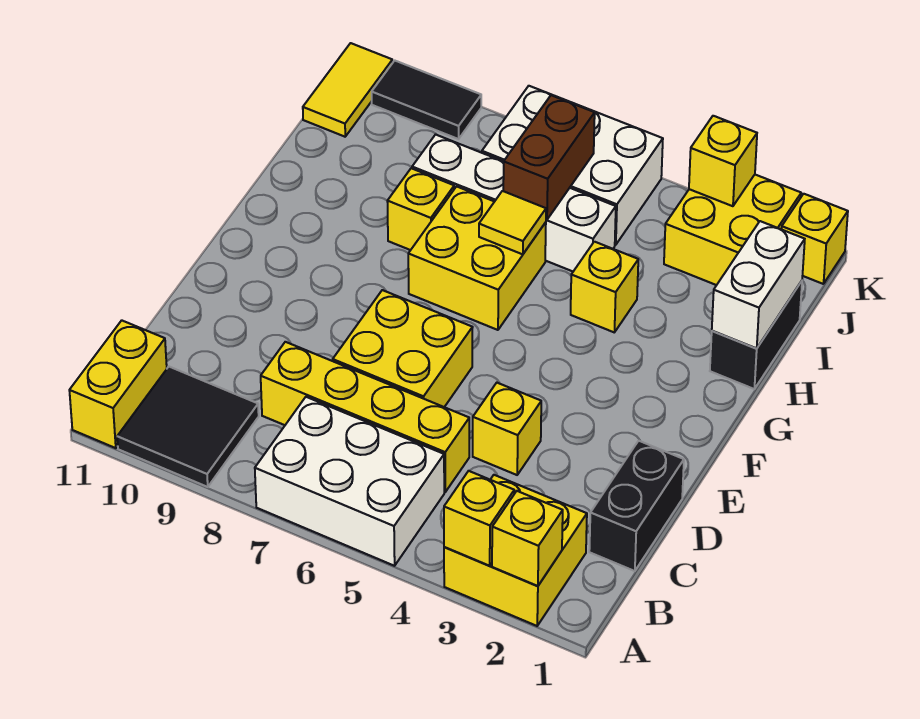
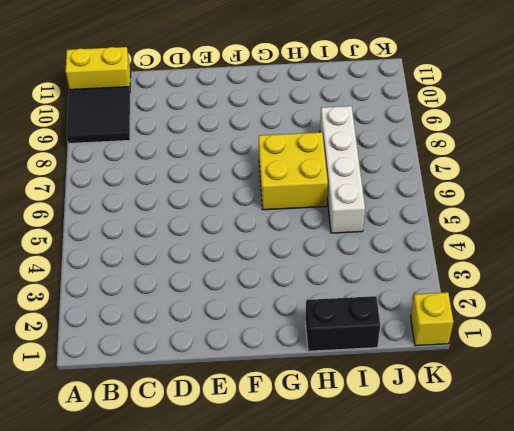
none -> yellow brick A2:B3 level 1
none -> white brick A5:B7 level 1
none -> black brick C1:D1 level 1

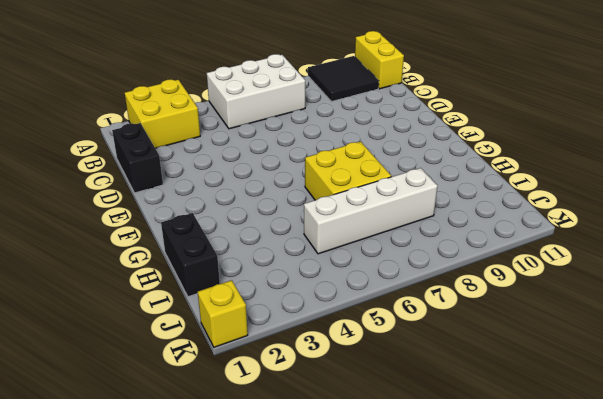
none -> yellow brick C5:C8 level 1
none -> yellow brick D4 level 1
none -> yellow brick D6:E7 level 1

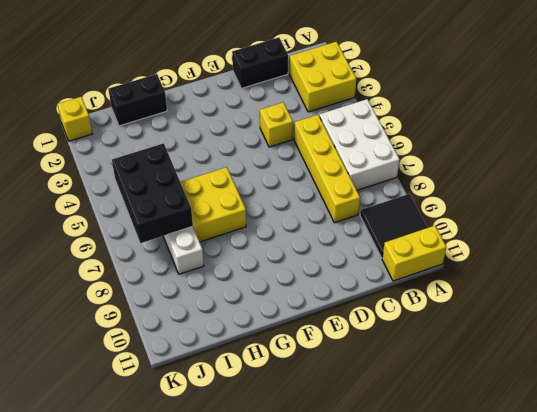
black brick I5:J7 level 2 -> brown brick I6:J6 level 2
none -> yellow brick D6:E7 level 1
none -> yellow brick H4 level 1
none -> yellow brick H8 level 1

